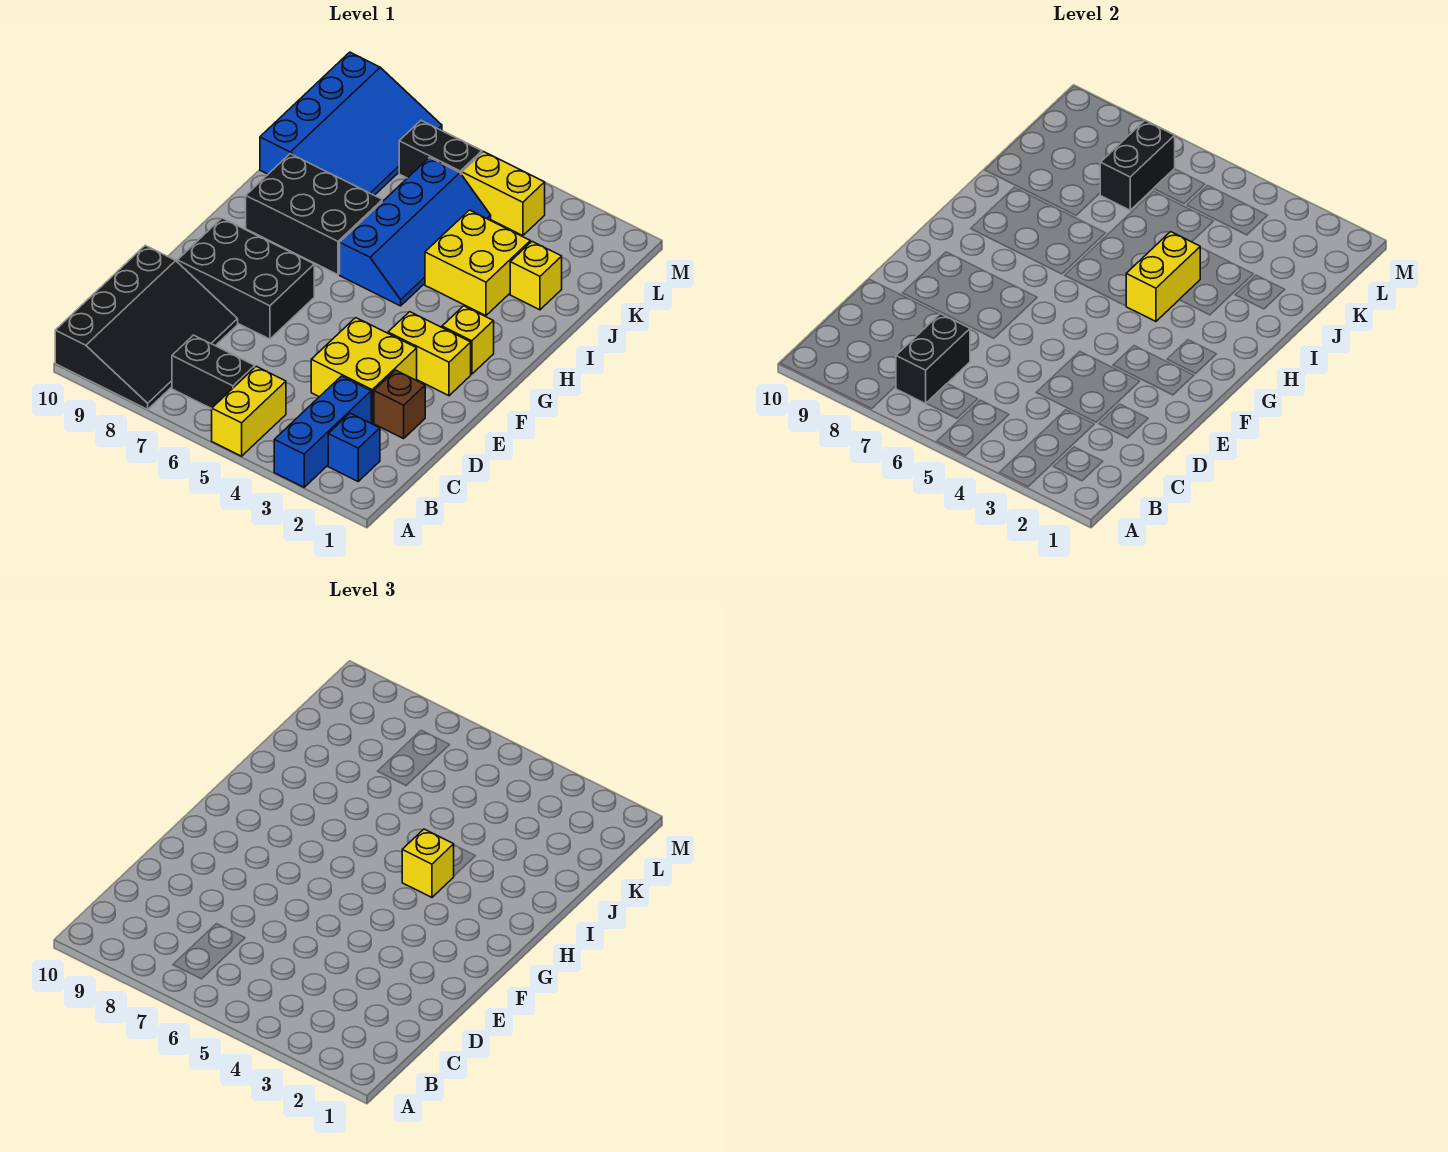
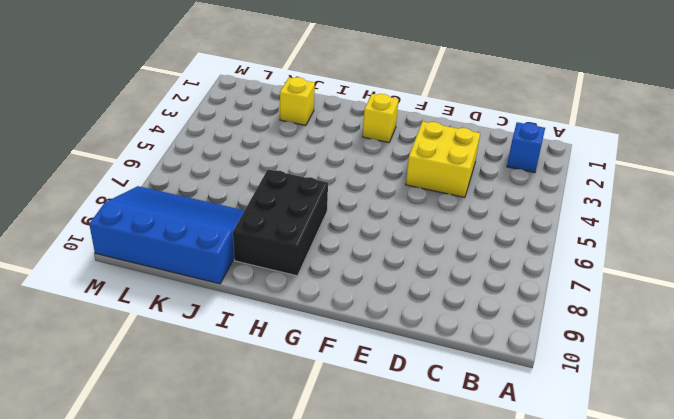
none -> blue brick A3:C3 level 1
none -> yellow brick A5:B5 level 1
none -> black slope A8:D10 level 1 top 10

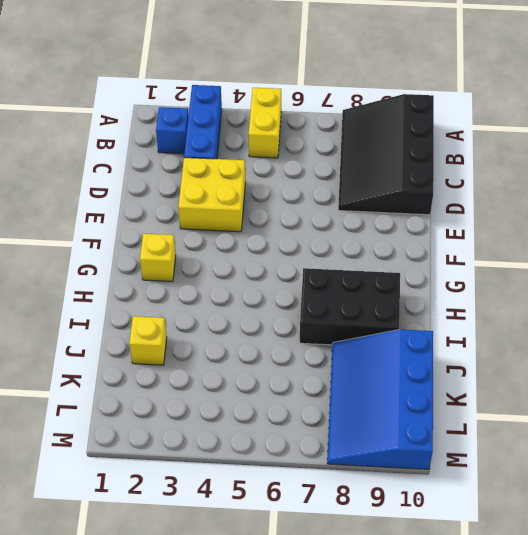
none -> black brick B6:B7 level 1
none -> brown brick D2 level 1
none -> black brick E7:F9 level 1

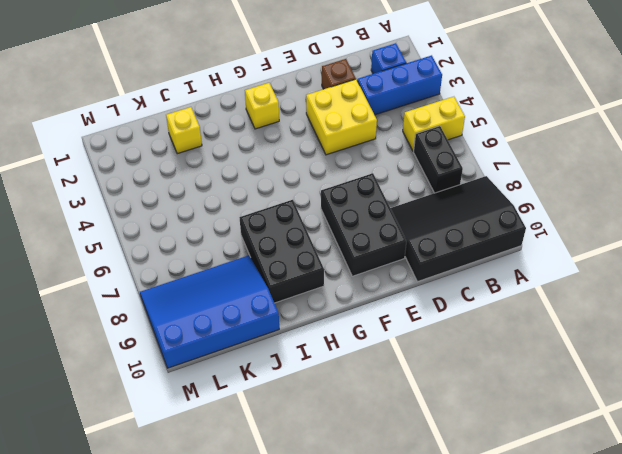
none -> yellow brick F2:F3 level 1
none -> blue slope H5:K6 level 1 top 6
none -> yellow brick I3:J4 level 1

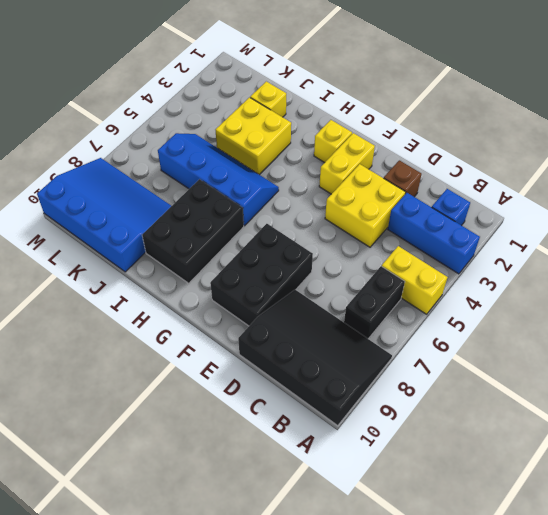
none -> yellow brick L4:L5 level 1
none -> black brick L6:L7 level 1
none -> black brick B7:C7 level 2

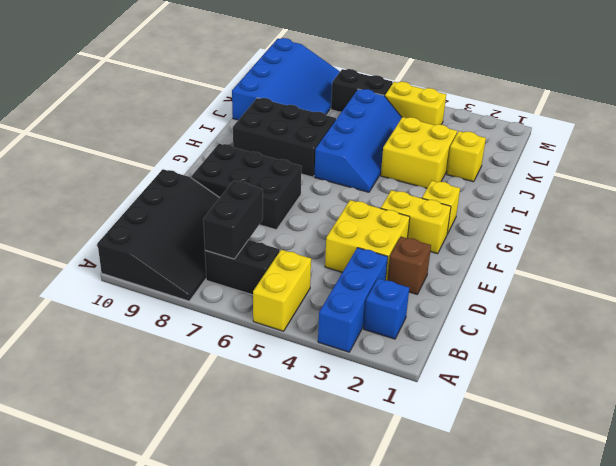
none -> yellow brick H4:I4 level 2
none -> black brick K7:L7 level 2
none -> yellow brick H4 level 3

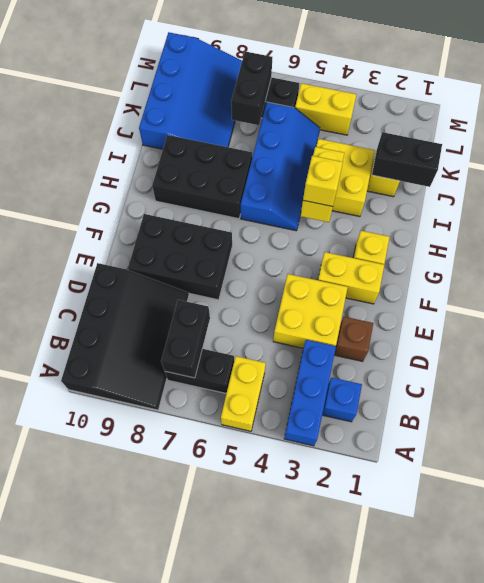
black brick J1:J2 level 2 -> none

